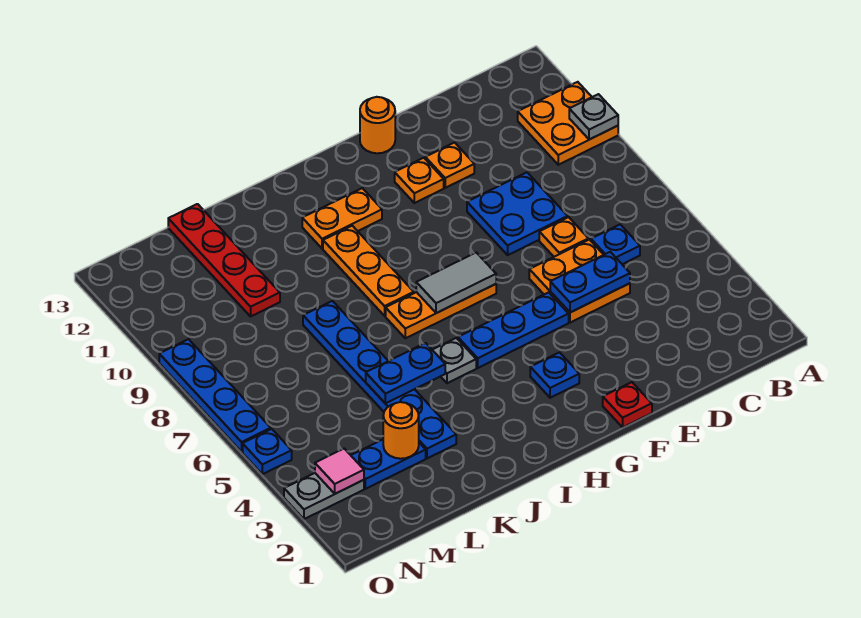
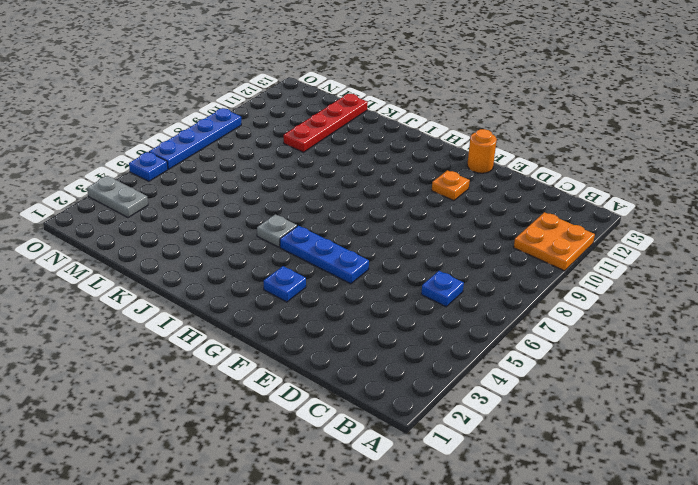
none -> orange plate D5:E6 level 1
none -> orange plate D7 level 1
none -> blue plate D8:E9 level 1

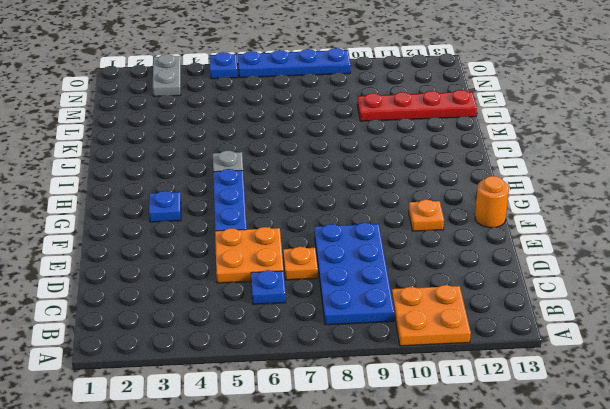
blue plate B8:E9 level 1 -> blue plate D8:E9 level 1
none -> orange plate E11 level 1
none -> red plate F1 level 1
none -> orange plate G7:I7 level 1

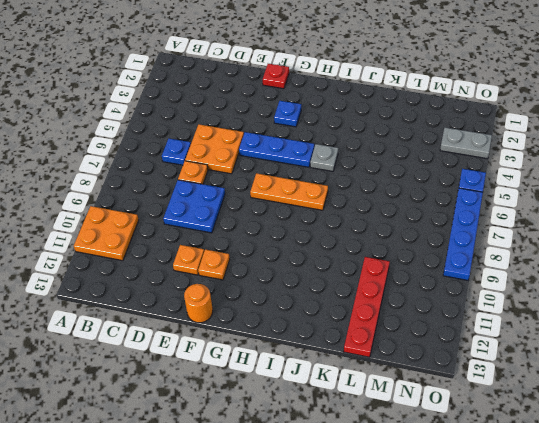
none -> orange plate H11:I11 level 1
none -> orange plate I8:I10 level 1
none -> blue plate K3:K8 level 1

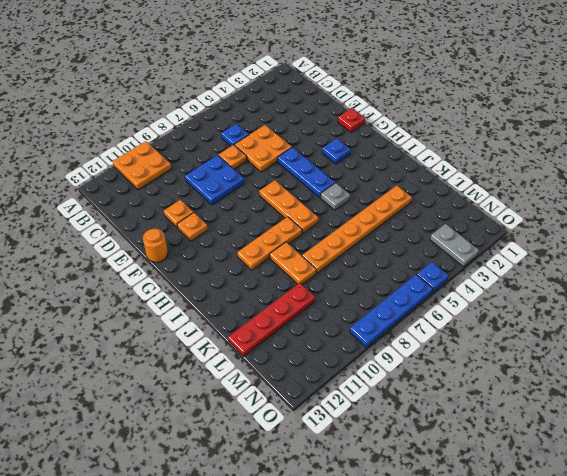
orange plate J9:K9 level 1 -> orange plate H11:I11 level 1
orange plate K3:K8 level 1 -> blue plate K3:K8 level 1
none -> blue plate L3:M3 level 1
none -> grey plate A10 level 2
none -> blue plate D5:E5 level 2

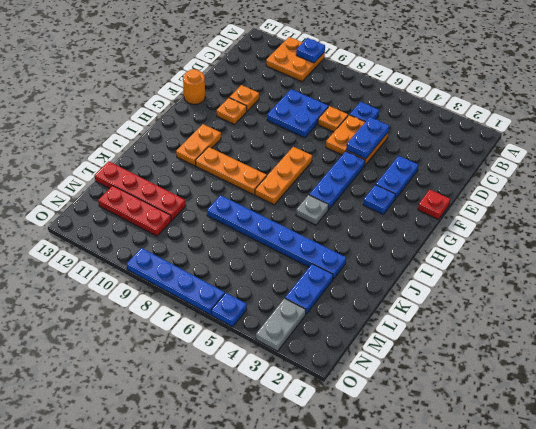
blue plate A10 level 2 -> grey plate A10 level 2
blue plate E3:F3 level 1 -> blue plate J5:K5 level 2
red plate M10:M12 level 1 -> none
none -> grey tile G7:H7 level 2
none -> orange round brick L3 level 2
none -> pink tile N3 level 2

